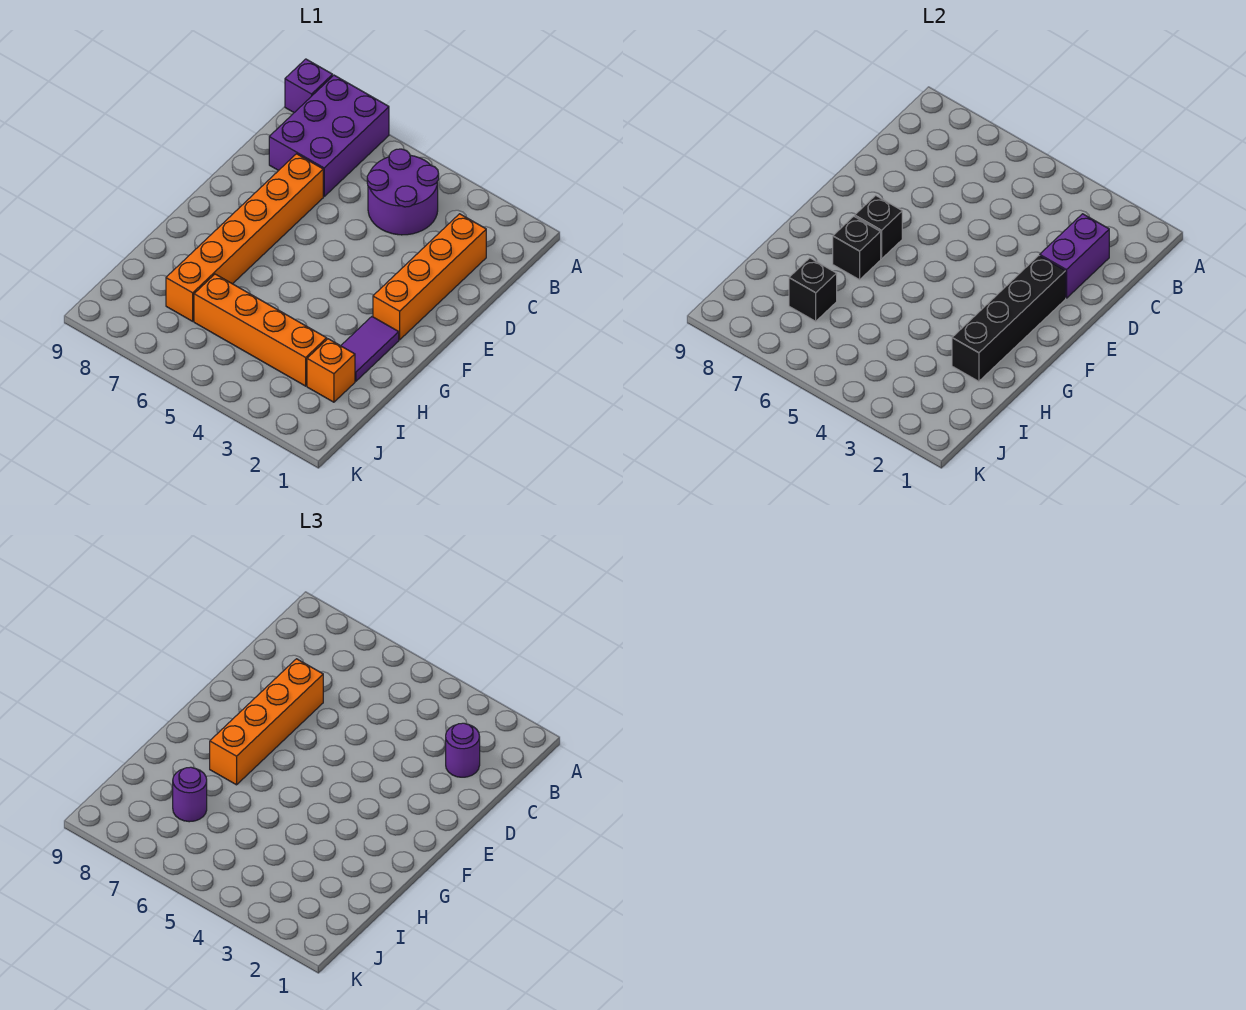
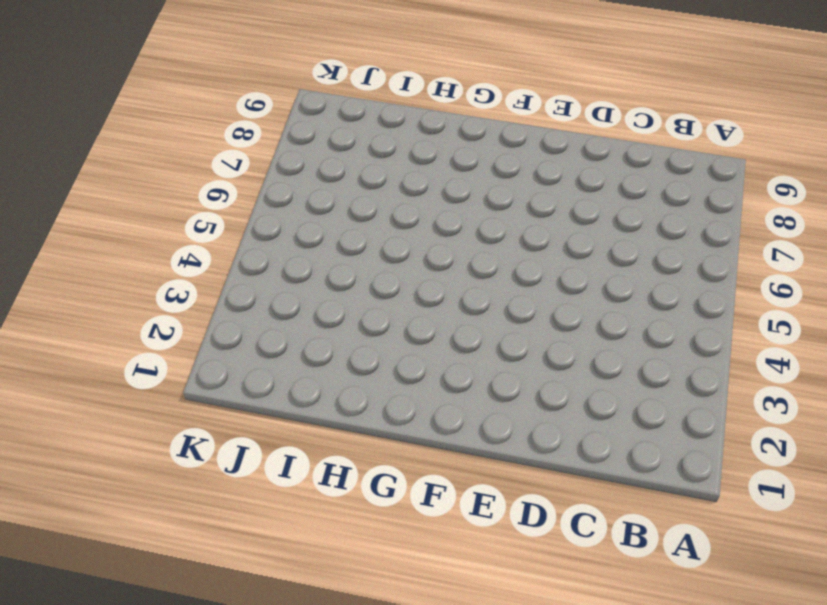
none -> purple brick A7:C8 level 1
none -> purple brick A9 level 1
none -> purple round brick B4:C5 level 1

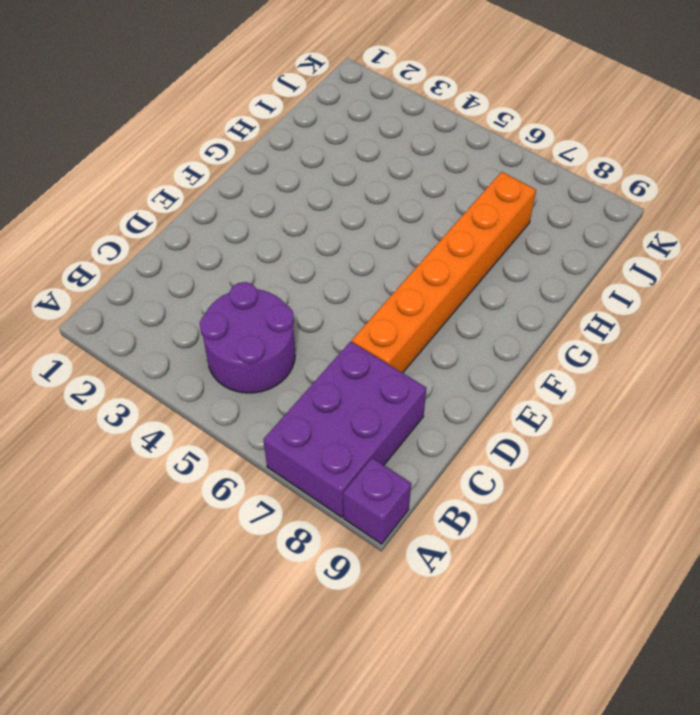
none -> orange brick C2:F2 level 1
none -> purple tile G2:H2 level 1
none -> orange brick I2 level 1

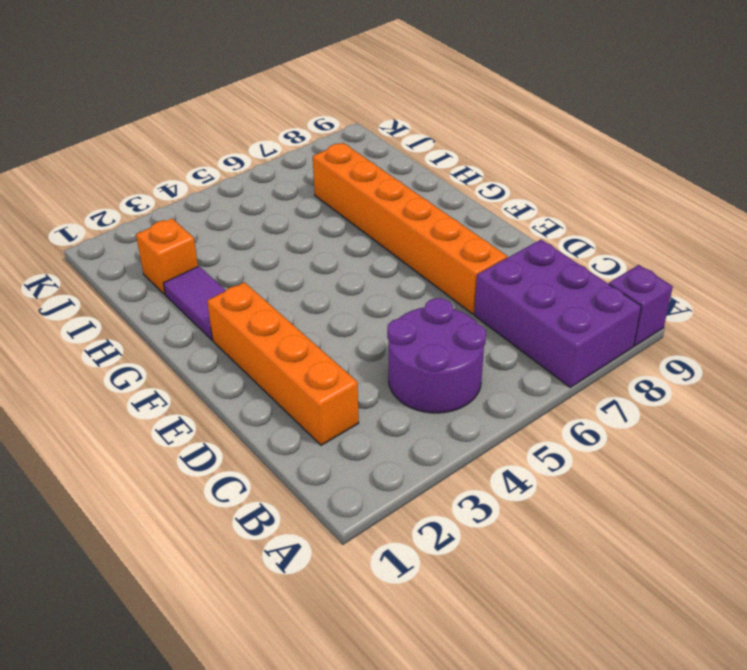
none -> orange brick I3:I6 level 1
none -> purple brick C2:D2 level 2
none -> black brick E2:H2 level 2

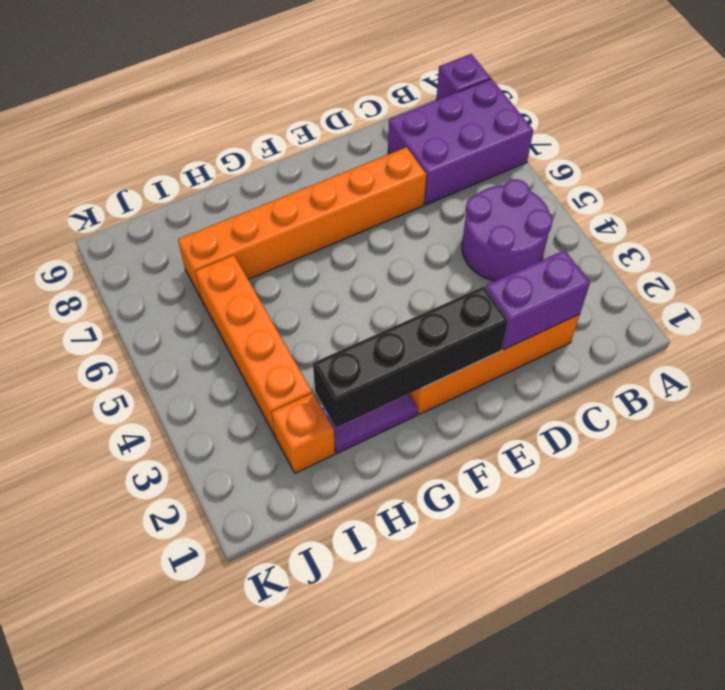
none -> black brick F7 level 2
none -> black brick G7 level 2
none -> black brick I7 level 2

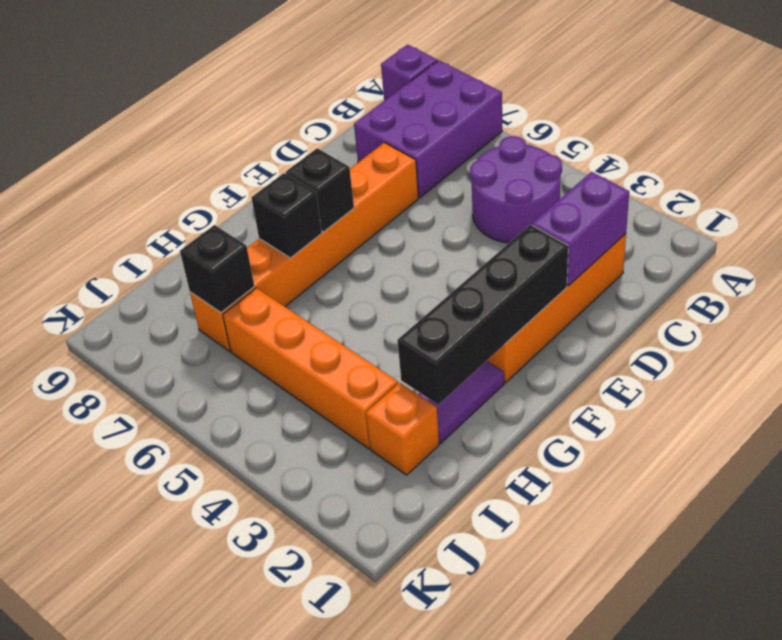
none -> purple round brick C2 level 3
none -> orange brick D7:G7 level 3
none -> purple round brick I7 level 3

